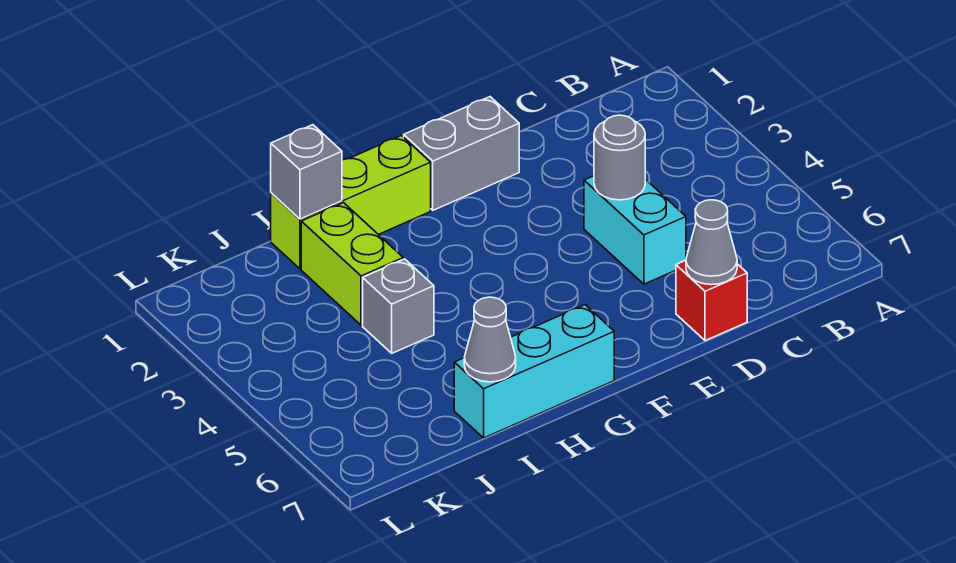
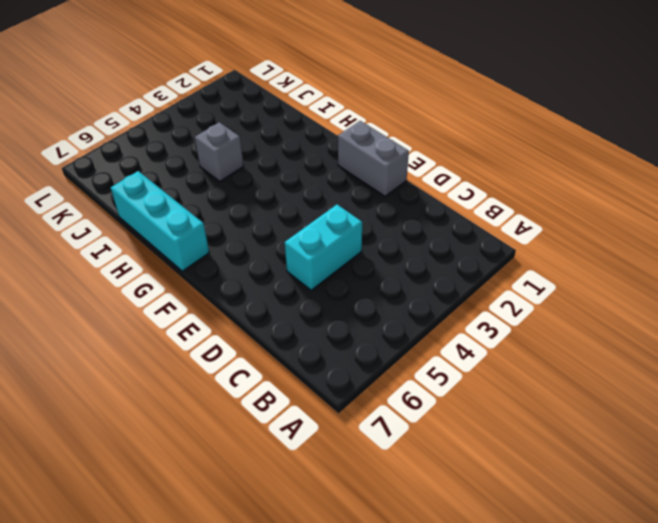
none -> red brick D7 level 1
none -> lime brick G1:I1 level 1

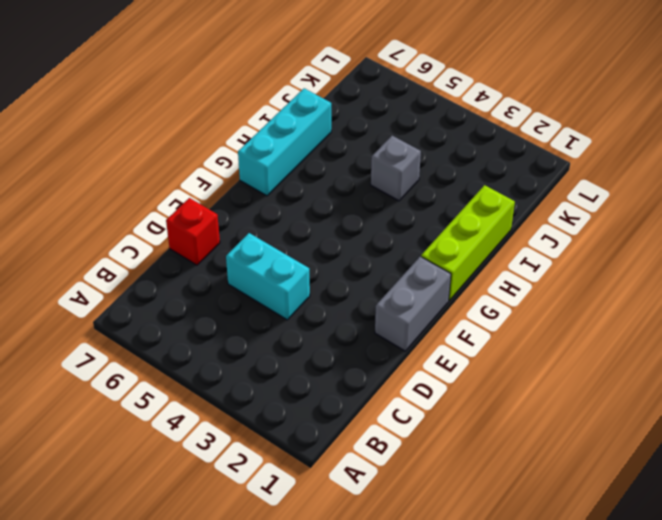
none -> lime brick I2:I3 level 1
none -> grey round brick D4 level 2

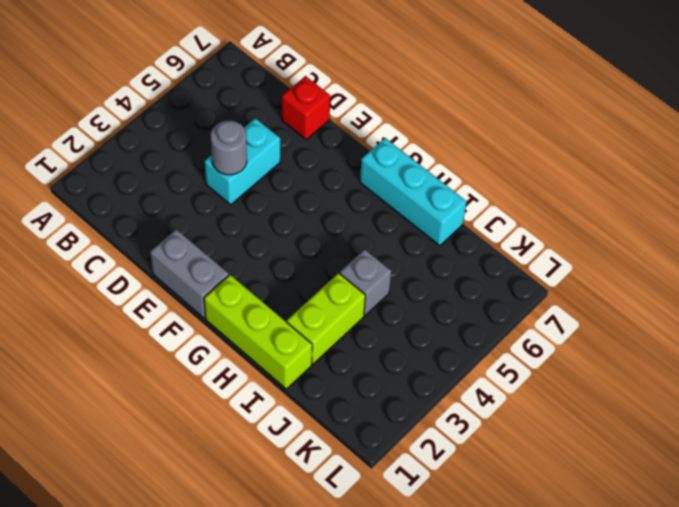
none -> grey cone D7 level 2
none -> grey brick I1 level 2

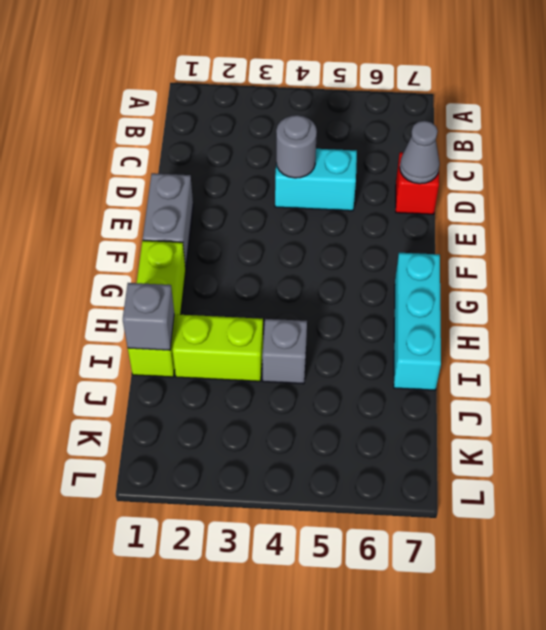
none -> grey cone I7 level 2

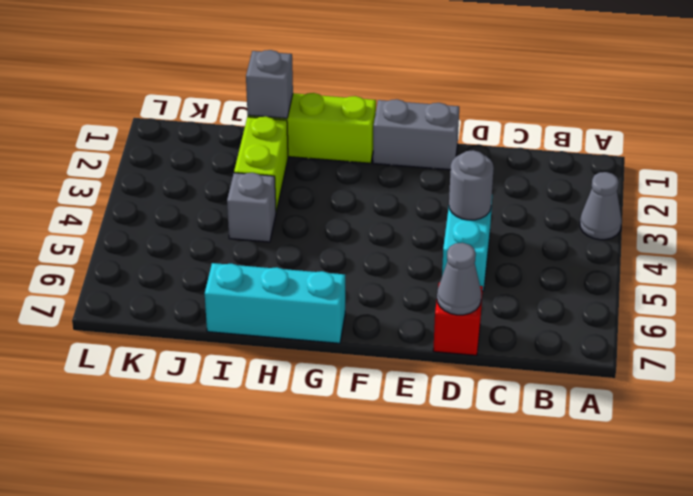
grey cone A3 level 1 -> grey cone I7 level 2

